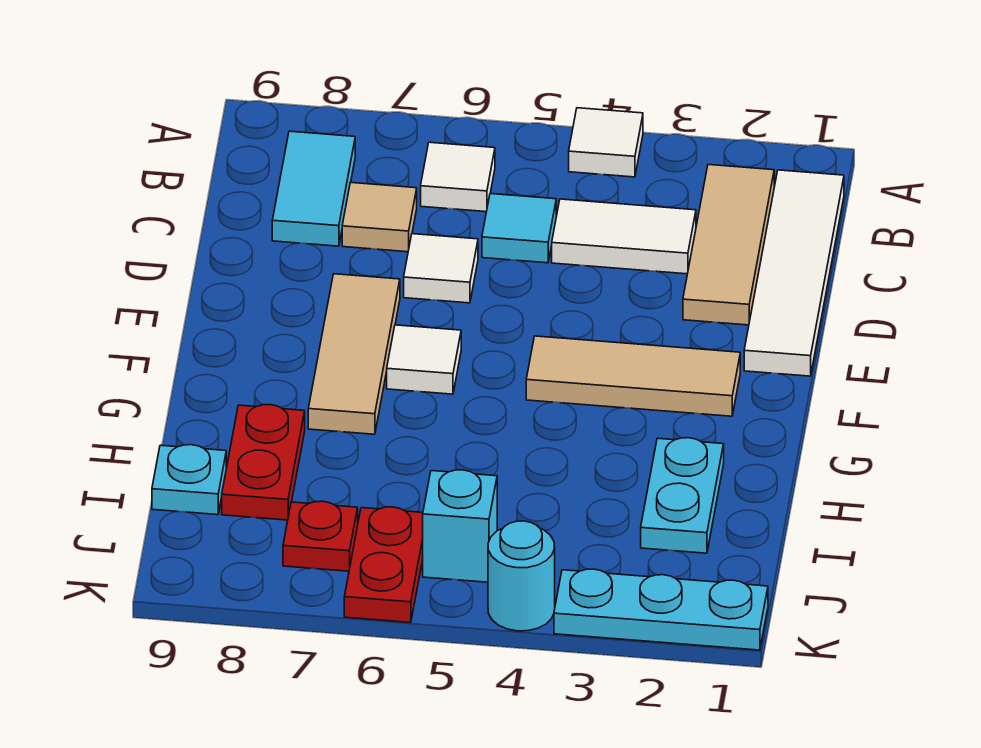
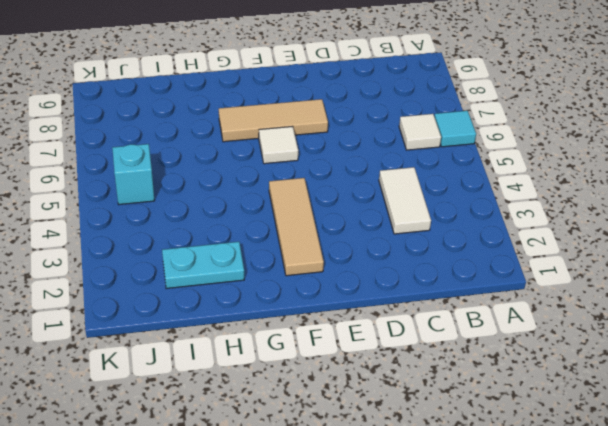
cyan tile A6 level 1 -> cyan tile C5 level 1
none -> white tile A4 level 1
none -> white tile B1:E1 level 1
none -> tan tile B2:D2 level 1

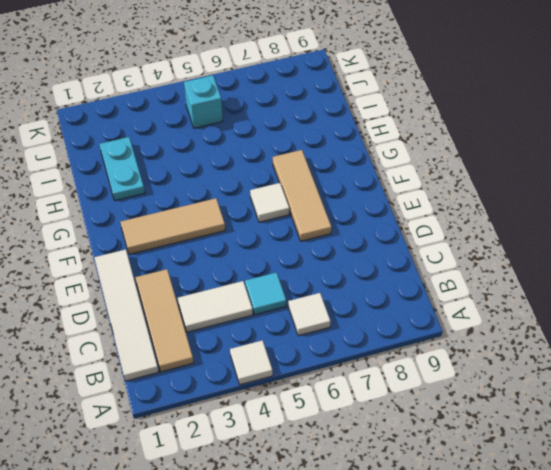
none -> cyan tile B8:C8 level 1
none -> tan tile C7 level 1
none -> white tile D6 level 1

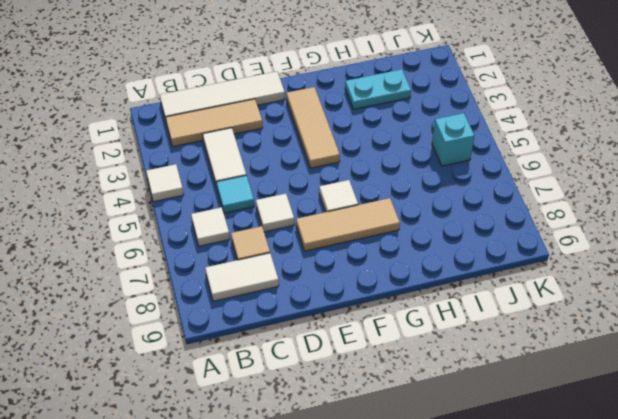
white tile B8:C8 level 1 -> cyan tile B8:C8 level 1
none -> red plate H8:I8 level 1
none -> cyan plate I9 level 1
none -> red plate J6:K6 level 1

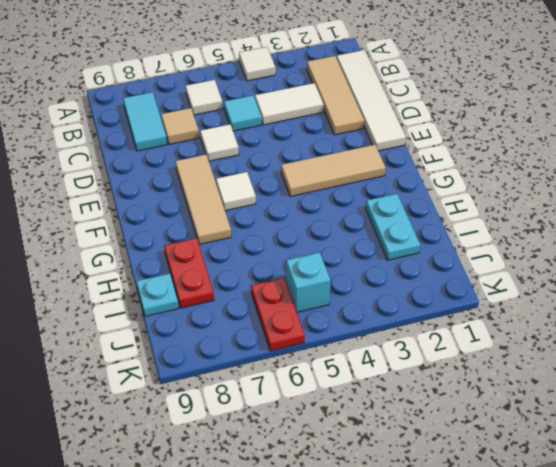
none -> red plate J7 level 1
none -> cyan plate K1:K3 level 1
none -> cyan round brick K4 level 1

